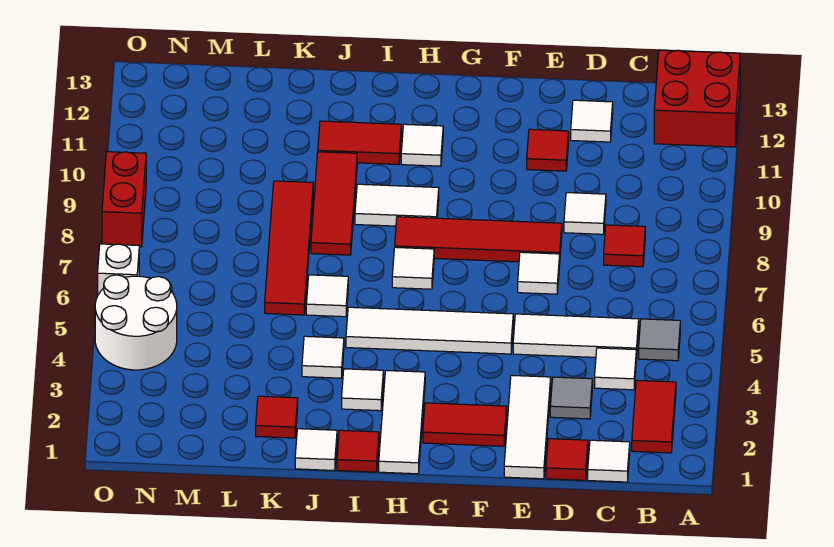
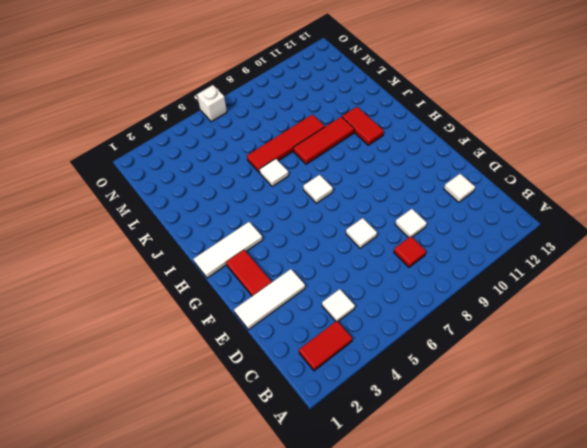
none -> red brick A12:B13 level 1
none -> grey tile B5 level 1
none -> white tile C1 level 1
none -> white tile C5:E5 level 1

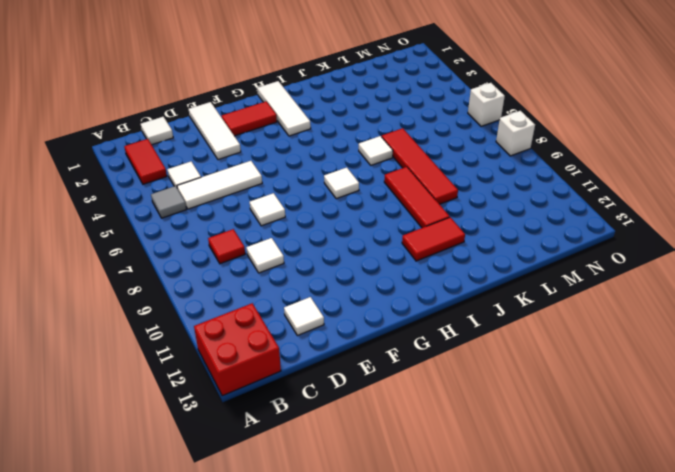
white brick O8 level 1 -> red brick O8:O9 level 1
none -> red tile D1 level 1
none -> grey tile D3 level 1
none -> red tile E8:H8 level 1
none -> red tile E11 level 1

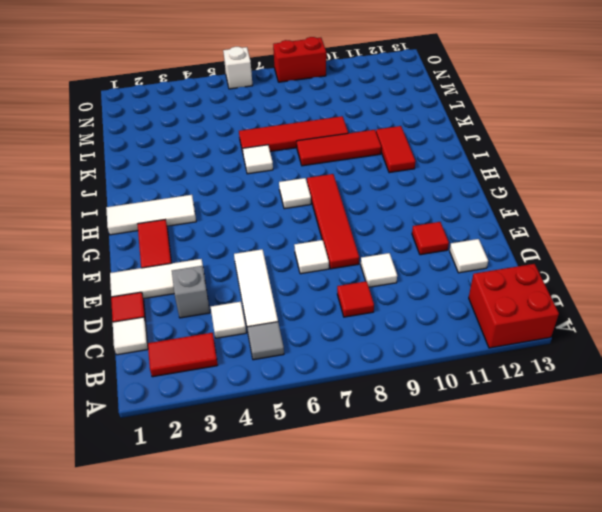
grey brick D3 level 1 -> grey tile D3 level 1
none -> white tile F5:I5 level 1
none -> white tile H9:I9 level 1
none -> white tile H11 level 1
none -> red tile I1 level 1

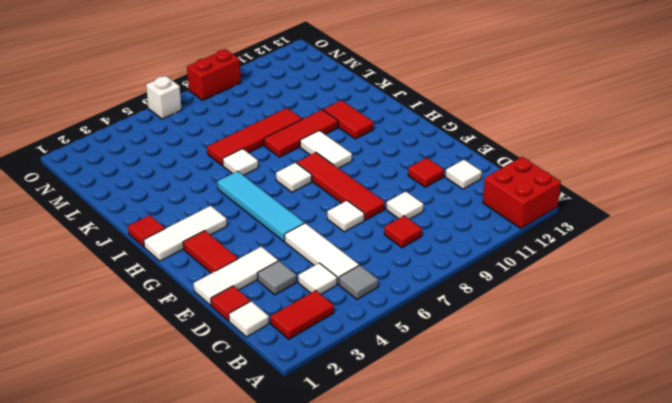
cyan tile F5:I5 level 1 -> white tile F5:I5 level 1
none -> white tile H11 level 1
none -> white tile I3 level 1
none -> white tile J1 level 1
none -> white tile J4 level 1

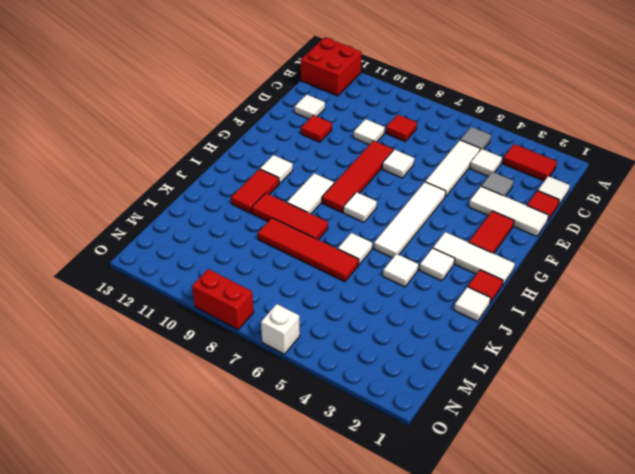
none -> red tile K2 level 1
none -> white round brick N4:O5 level 1

